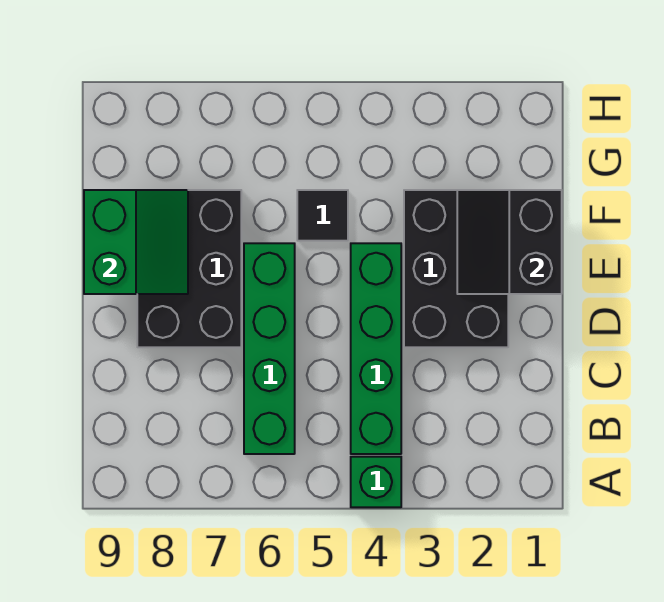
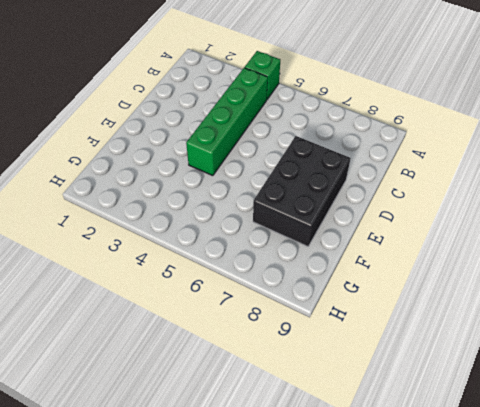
none -> green brick B6:E6 level 1
none -> black brick D2:F3 level 1

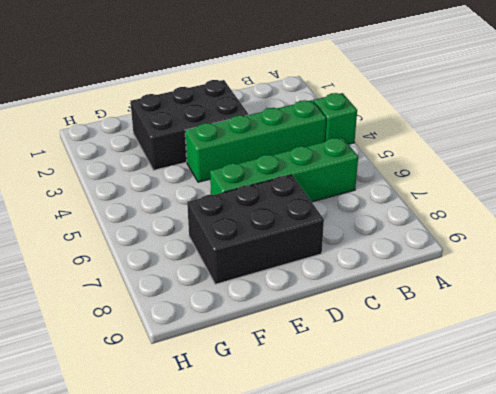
none -> black tile F5 level 1
none -> black slope E1:F2 level 2 top 1

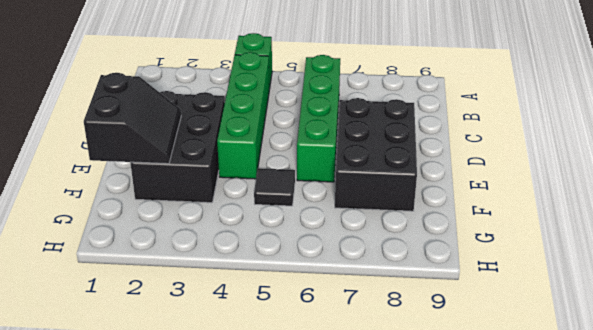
none -> green slope E8:F9 level 2 top 9

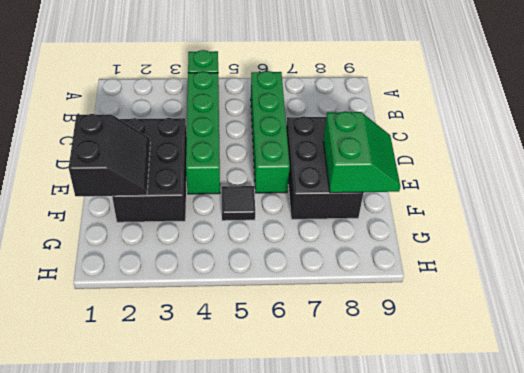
green slope E8:F9 level 2 top 8 -> green slope E8:F9 level 2 top 9

